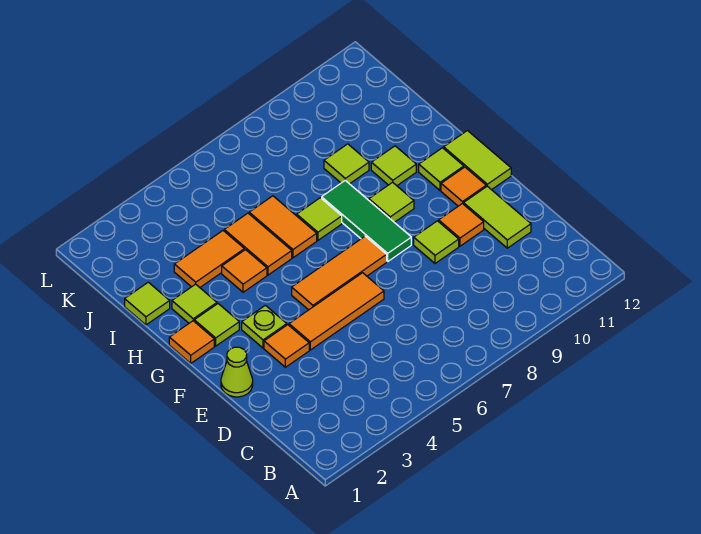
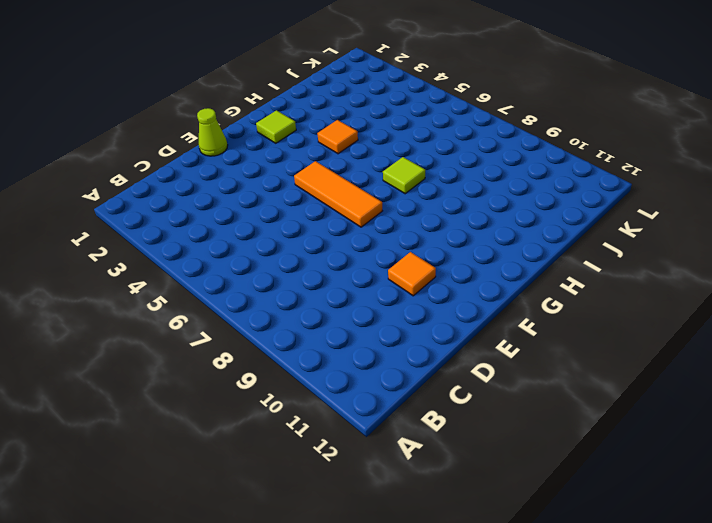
none -> lime tile D11:E11 level 1
none -> orange tile E3 level 1
none -> orange tile E4:E6 level 1

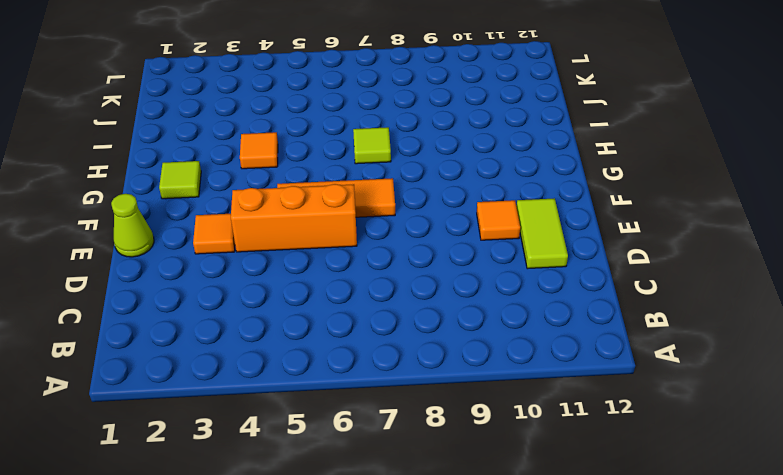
orange brick E4:E6 level 1 -> orange tile E4:E6 level 1
none -> lime tile E9 level 1
none -> lime plate F3 level 1
none -> green tile F8:H8 level 1

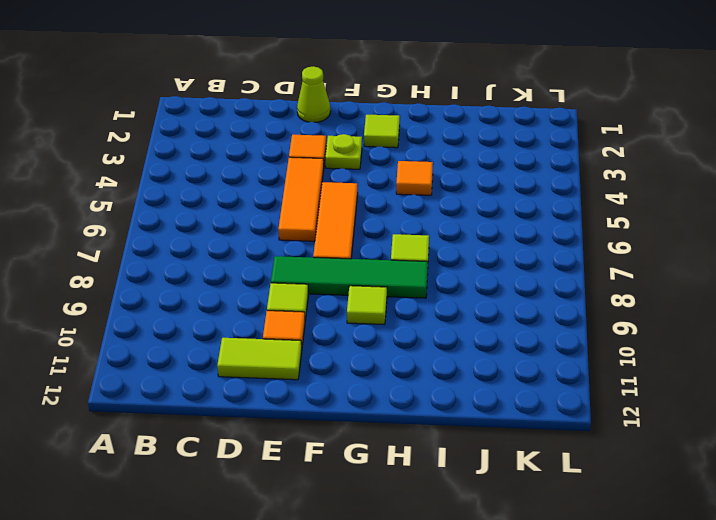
green tile E8:H8 level 1 -> green tile F8:H8 level 1
none -> orange tile F11 level 1
none -> lime tile F12:G12 level 1
none -> orange tile G1 level 1

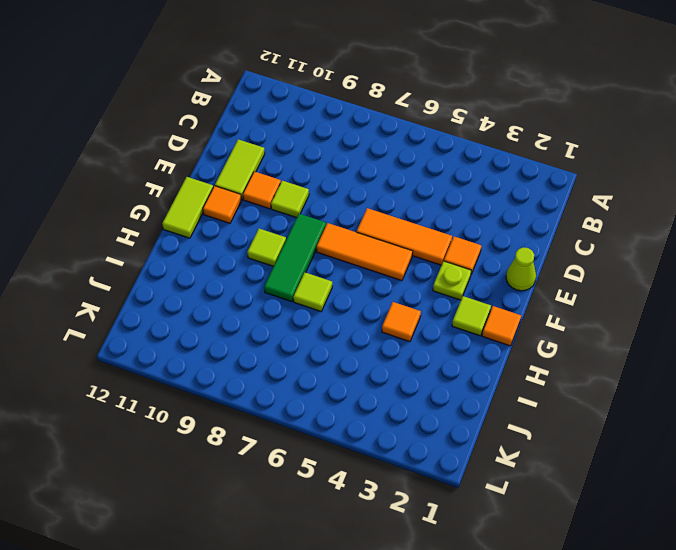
none -> lime tile G11 level 1
none -> lime tile H2 level 1
none -> orange tile H5:I5 level 1

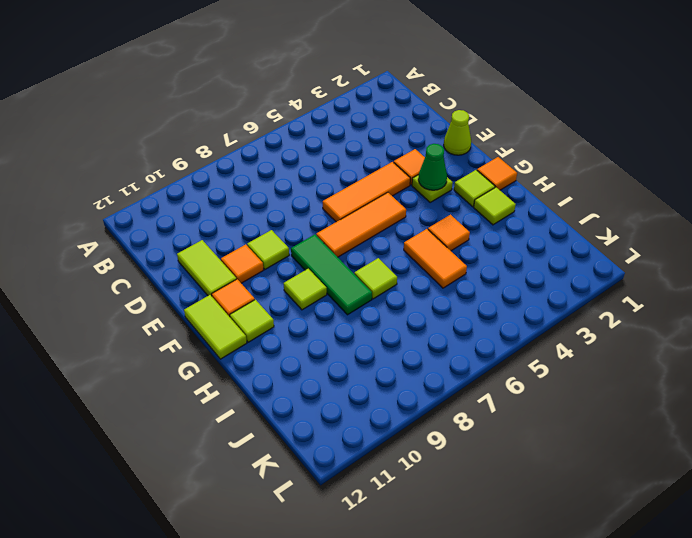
green cone F3 level 2 -> none
none -> orange tile H6:I6 level 1
none -> lime tile H10 level 1
none -> lime tile I1 level 1

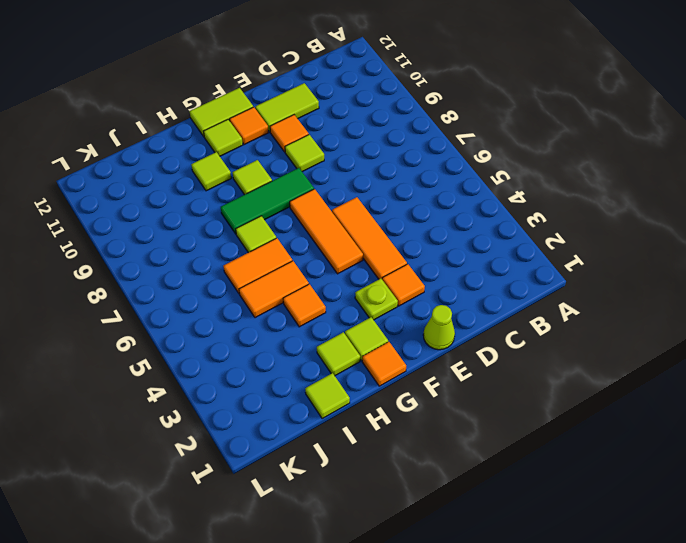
none -> orange tile I3:I4 level 1
none -> lime tile I9 level 1

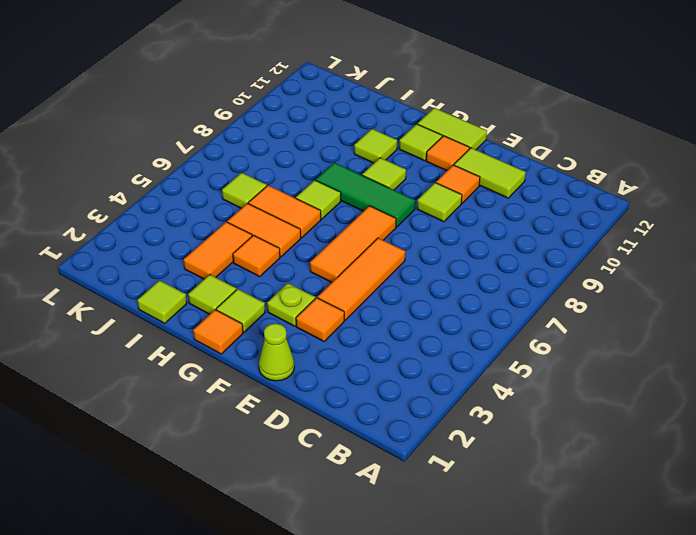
lime tile J6 level 1 -> lime tile I9 level 1

